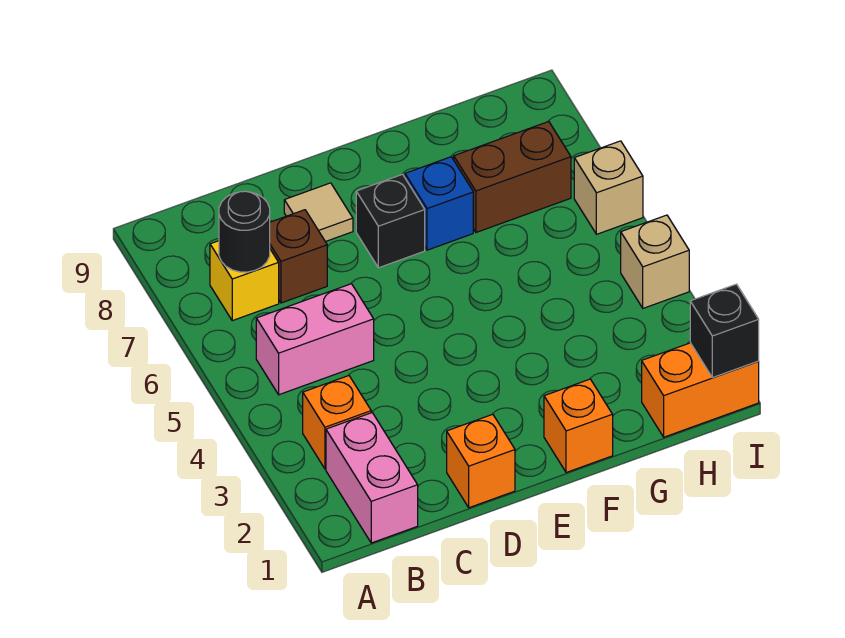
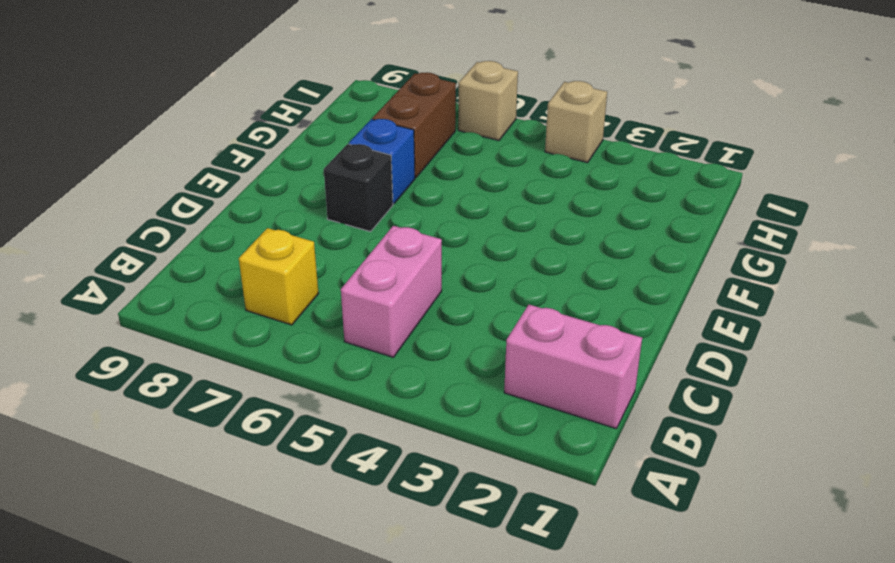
none -> orange brick B3 level 1
none -> brown brick C7 level 1
none -> orange brick D1 level 1

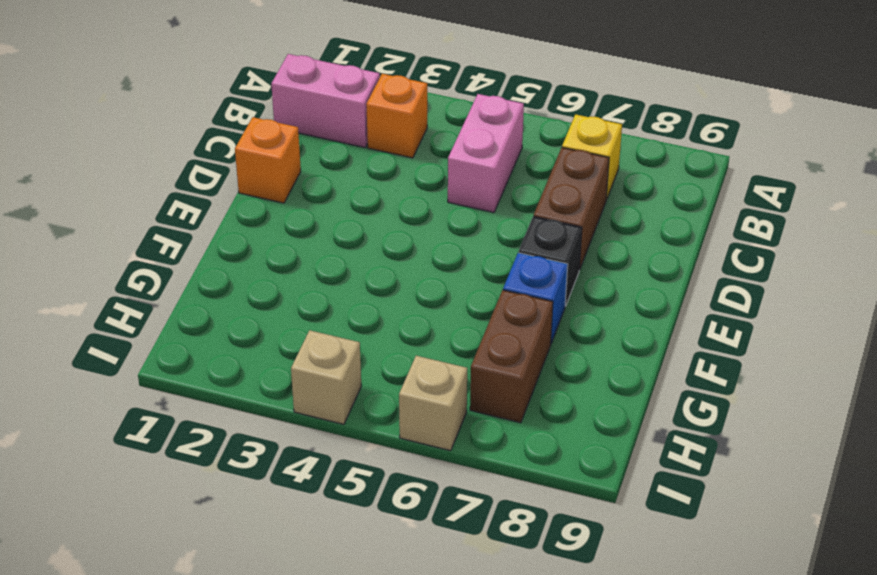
brown brick C7:D7 level 1 -> brown brick C7 level 1
none -> tan tile D8 level 1
none -> orange brick F1 level 1
none -> orange brick H1:I1 level 1

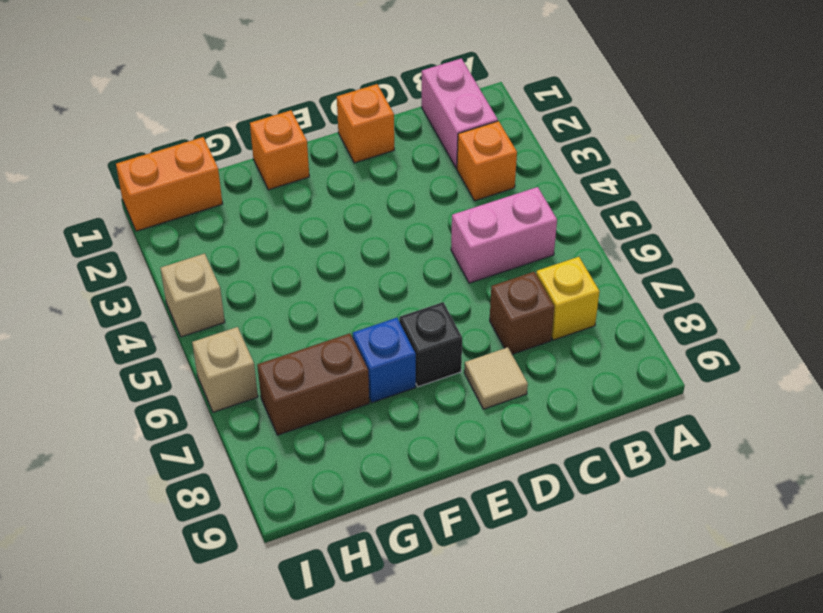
none -> black round brick B7 level 2
none -> black brick I1 level 2

